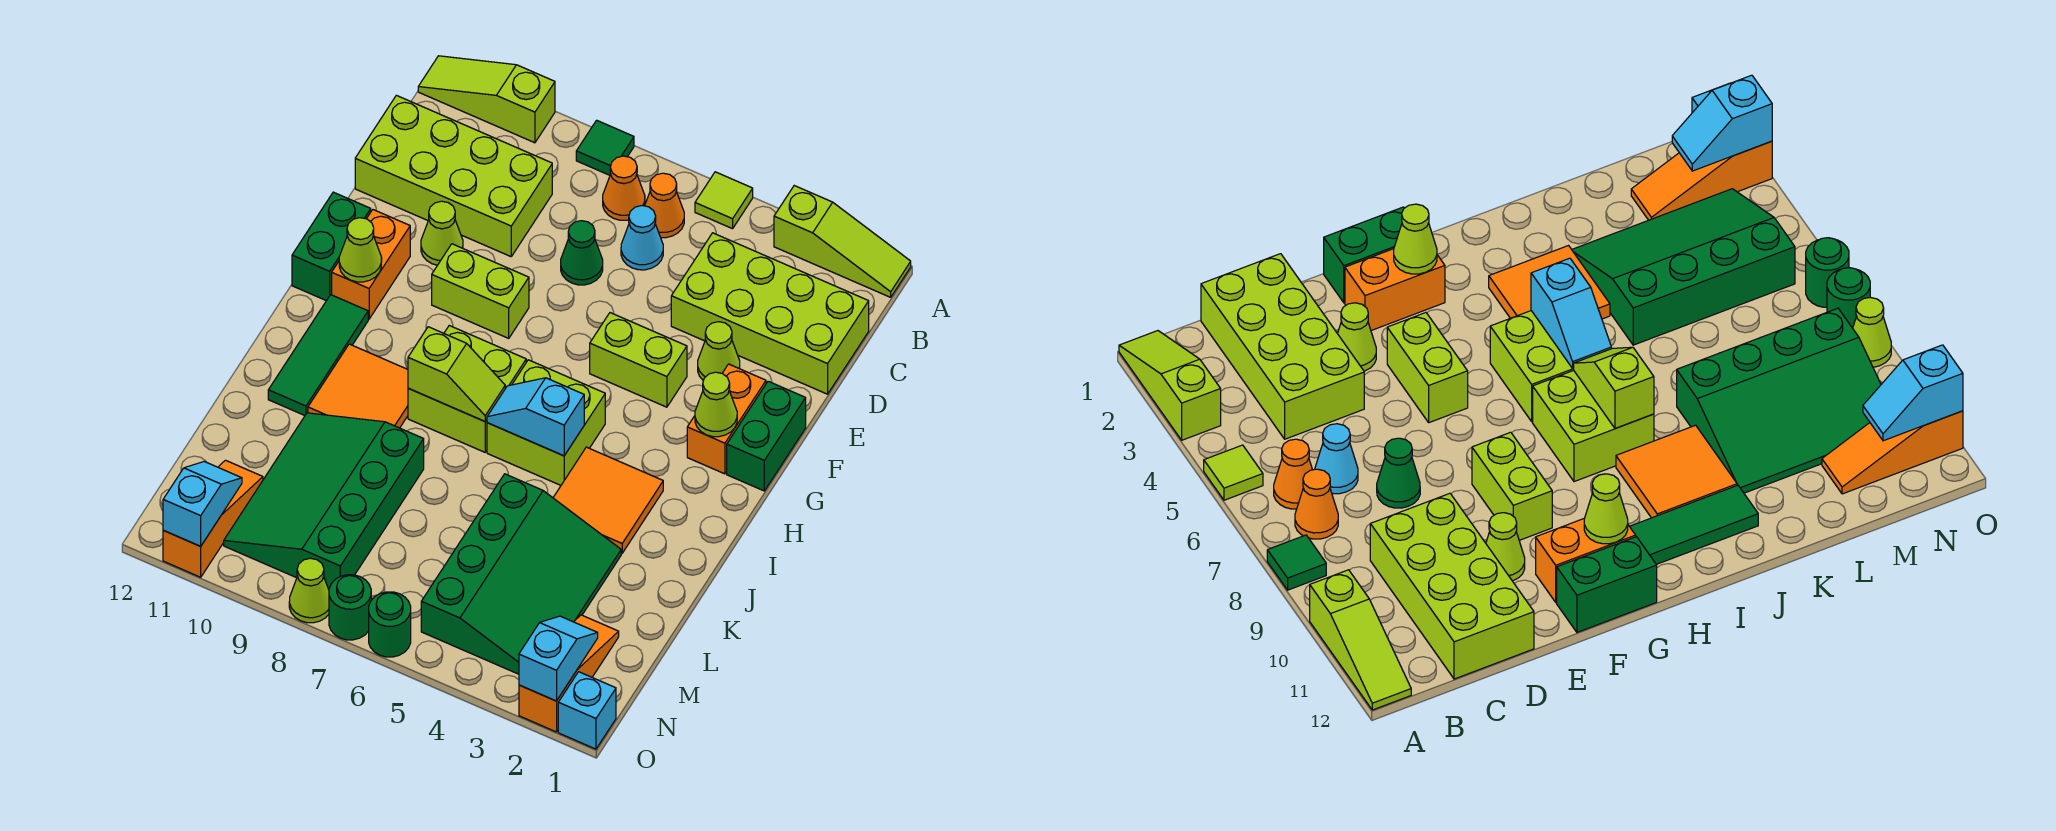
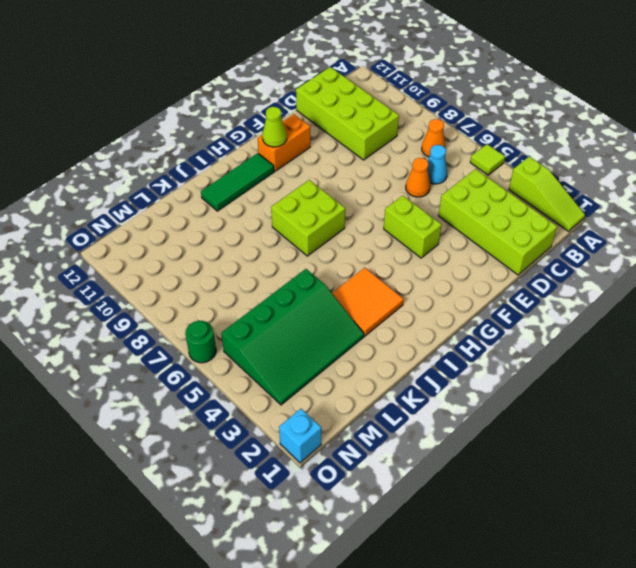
orange cone D6 level 1 -> orange cone B6 level 1
none -> green tile A8 level 1
none -> lime slope A10:A12 level 1 top 10
none -> green cone D7 level 1
none -> lime cone E3 level 1

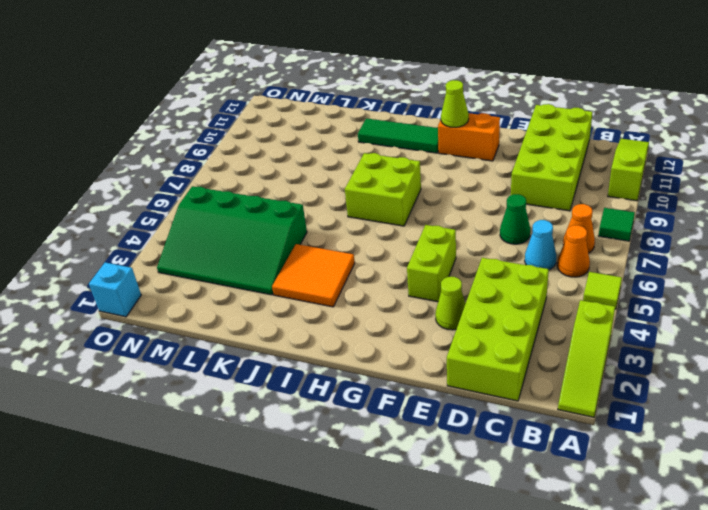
none -> lime cone E10 level 1
none -> green brick F1:G1 level 1
none -> orange brick F2:G2 level 1
none -> lime brick F8:F9 level 1

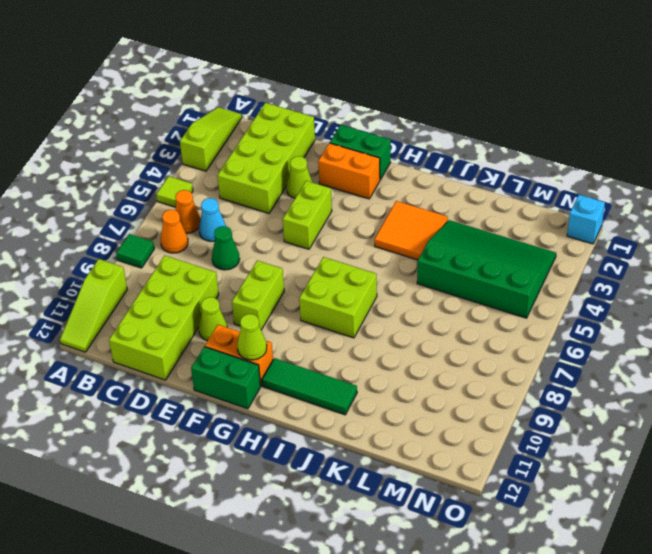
none -> lime brick H5:I6 level 1
none -> orange tile I9:J10 level 1
none -> green slope K8:N10 level 1 top 8
none -> orange slope M2:O2 level 1 top O

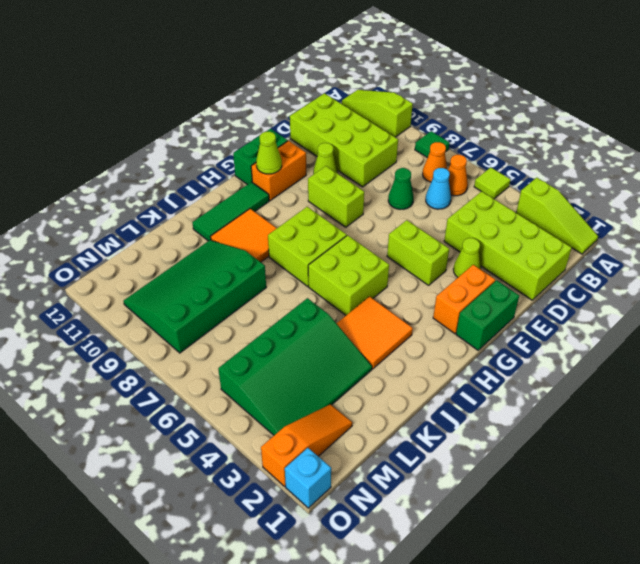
none -> orange slope M11:O11 level 1 top O
none -> green round brick O6 level 1
none -> green round brick O7 level 1
none -> lime cone O8 level 1

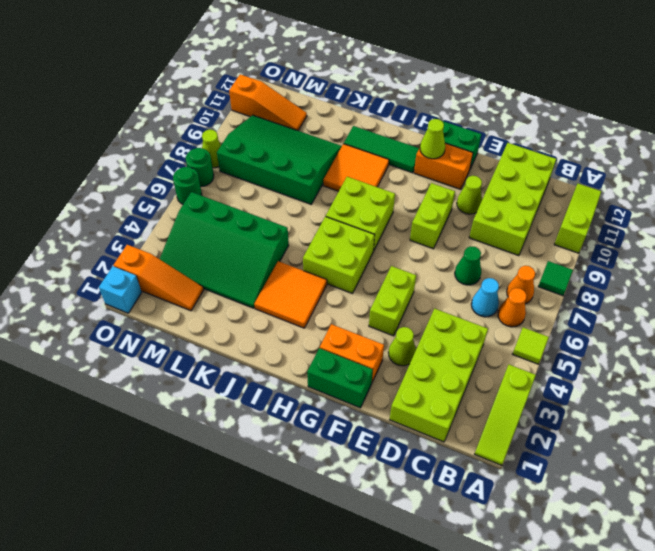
none -> lime cone G2 level 2
none -> cyan slope I5:I6 level 2 top 5
none -> lime slope I7:I8 level 2 top 8
none -> cyan slope N2:O2 level 2 top O

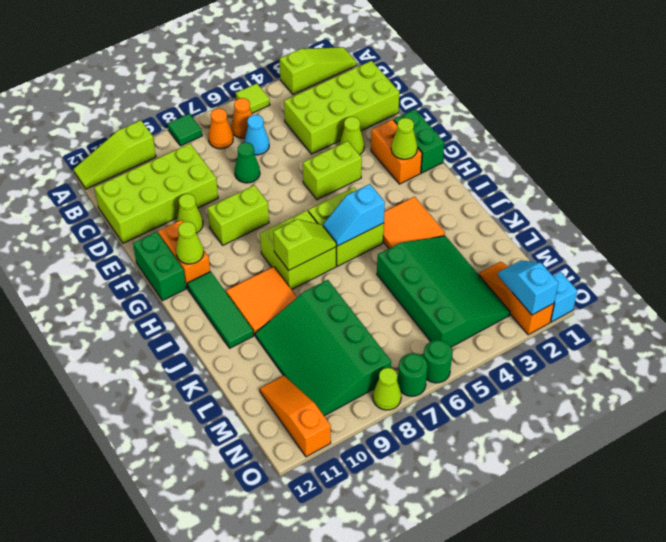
none -> cyan slope N11:O11 level 2 top O

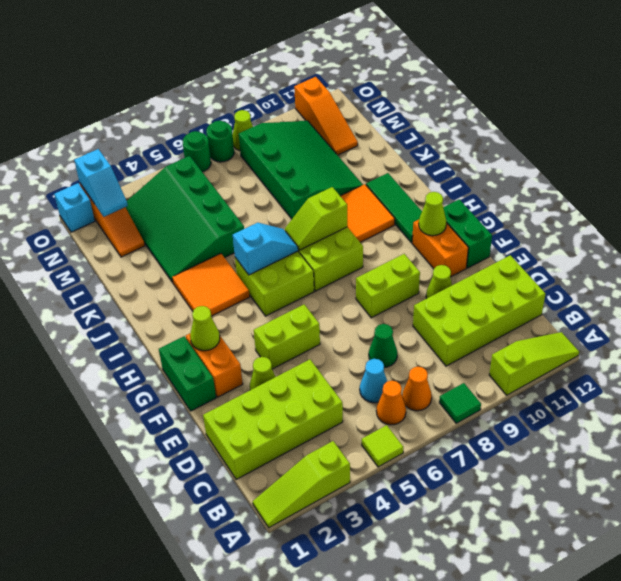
none -> cyan slope N11:O11 level 2 top O

